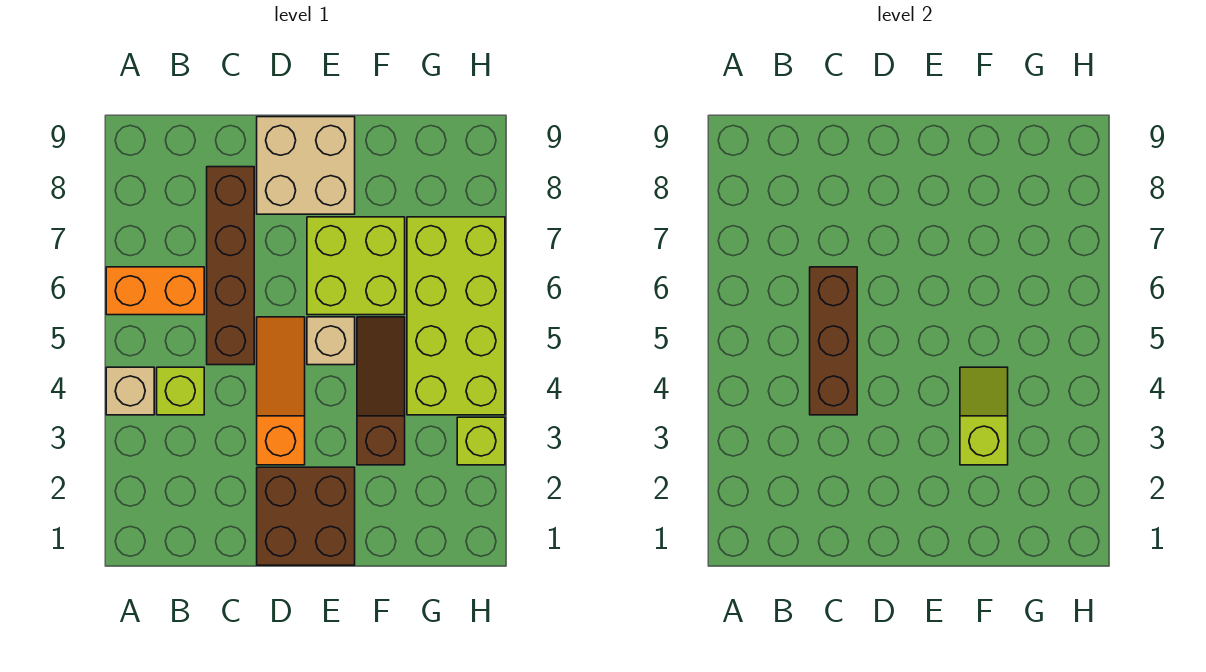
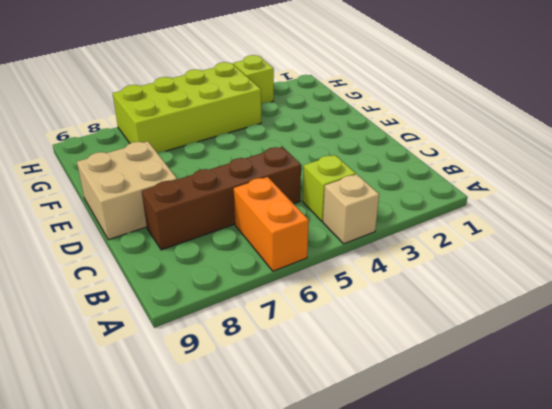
none -> brown brick D1:E2 level 1
none -> orange slope D3:D5 level 1 top 3
none -> tan brick E5 level 1

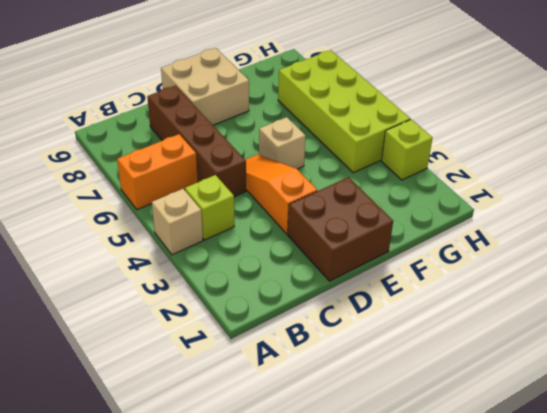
none -> lime brick E6:F7 level 1
none -> brown slope F3:F5 level 1 top 3
none -> brown brick C4:C6 level 2

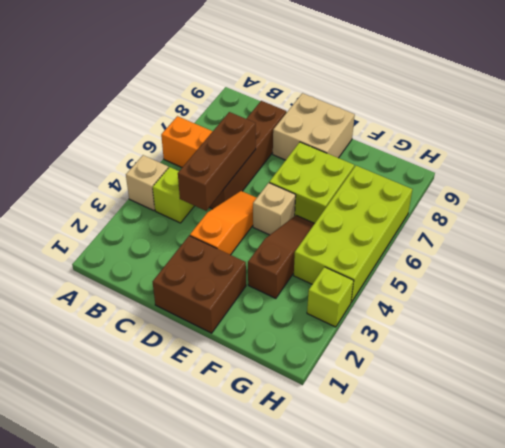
none -> lime slope F3:F4 level 2 top 3

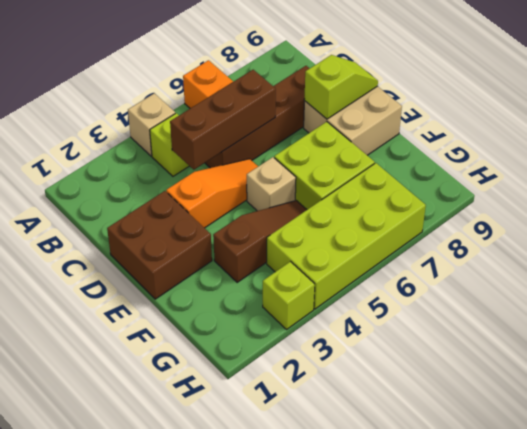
lime slope D8:D9 level 2 top 8 -> lime slope F3:F4 level 2 top 3

